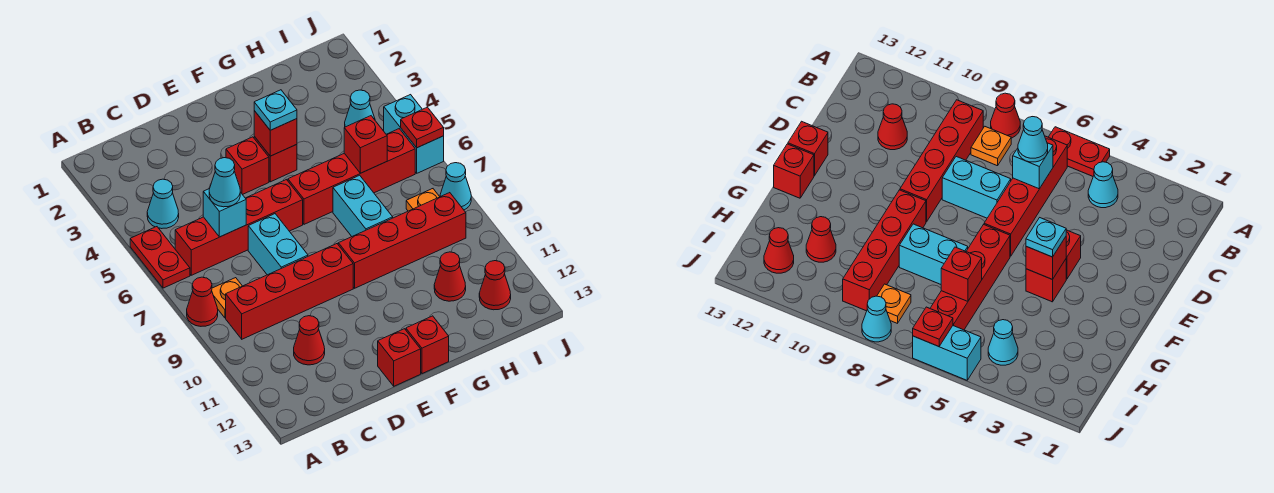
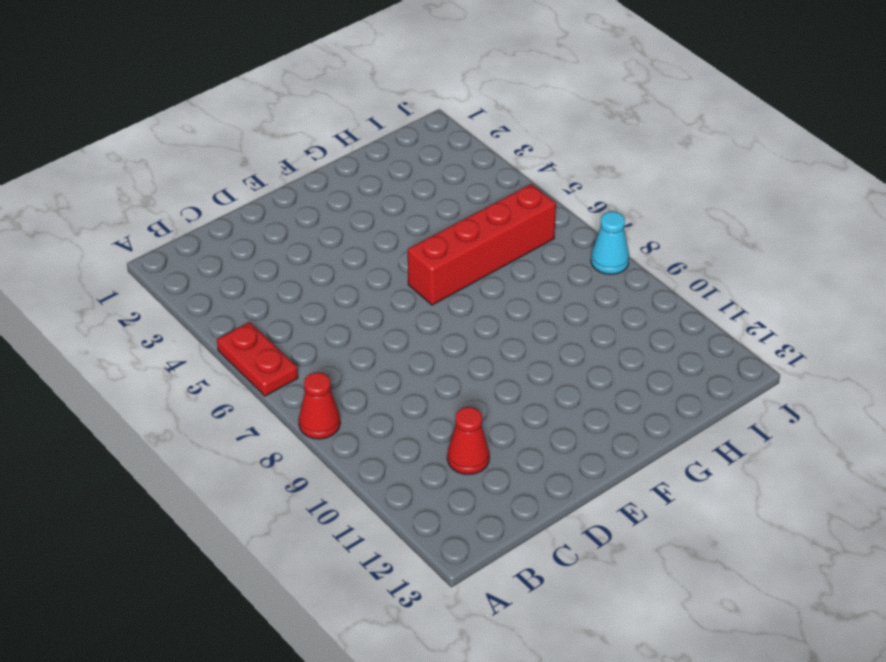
none -> cyan cone B4 level 1
none -> red brick B6:E6 level 1
none -> orange plate B8 level 1

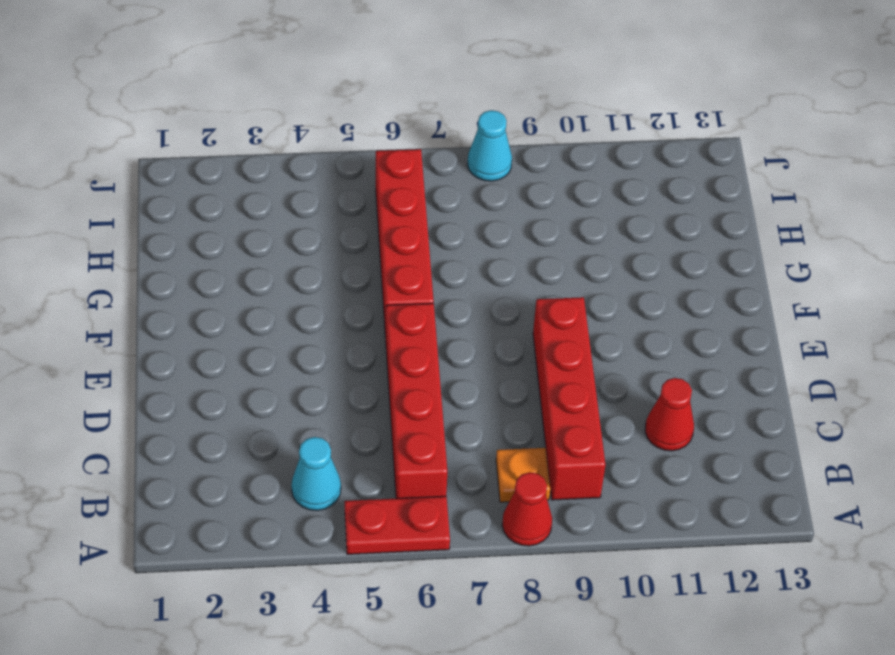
none -> cyan brick D7:D8 level 1
none -> red brick E4 level 1
none -> red brick E13 level 1

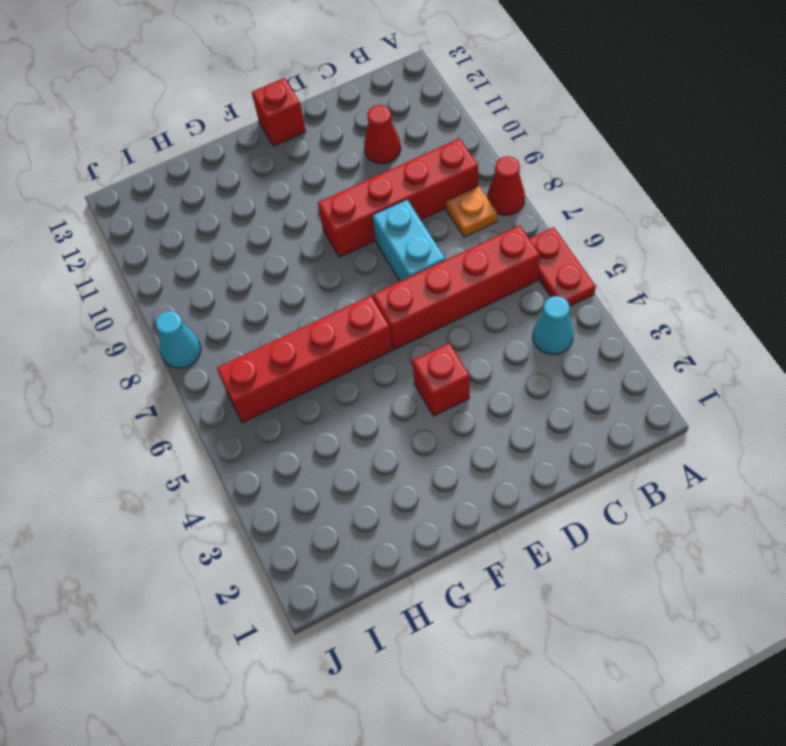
none -> red brick F4 level 1
none -> red brick F9:I9 level 1
none -> red brick F13 level 1

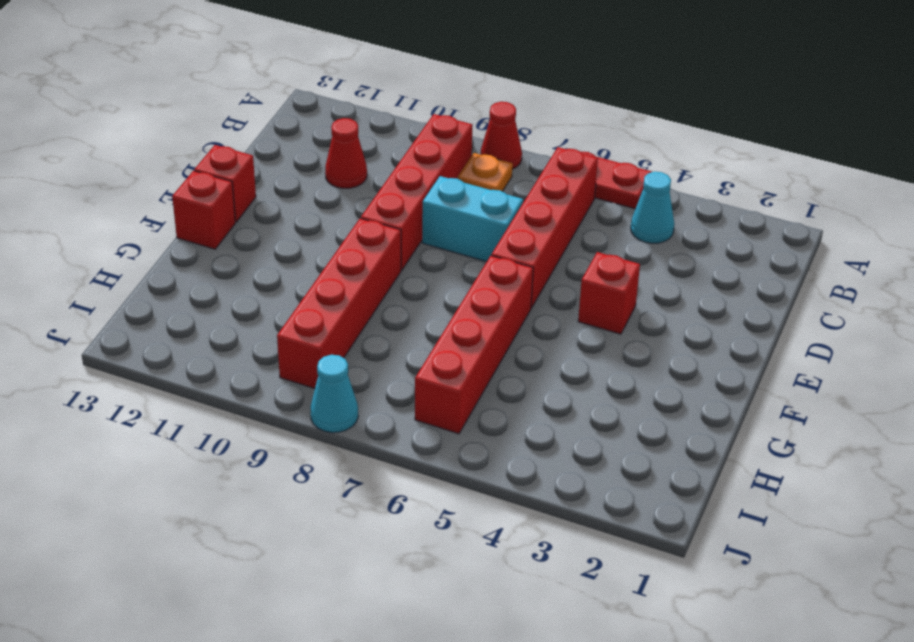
none -> red brick F4 level 1
none -> cyan brick G7:G8 level 1
none -> red cone H11 level 1

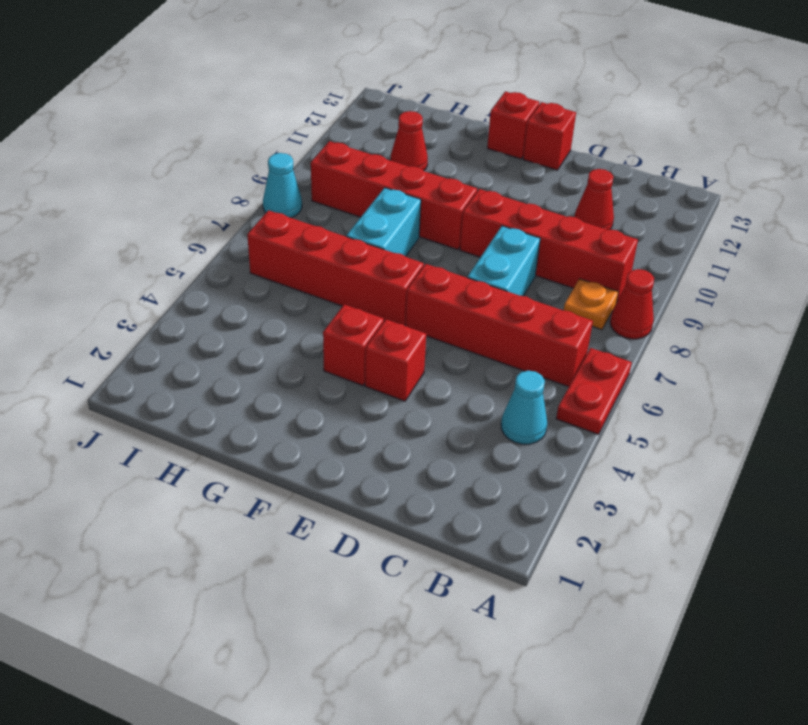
none -> cyan cone I4 level 1
none -> orange plate I8 level 1
none -> red cone I12 level 1

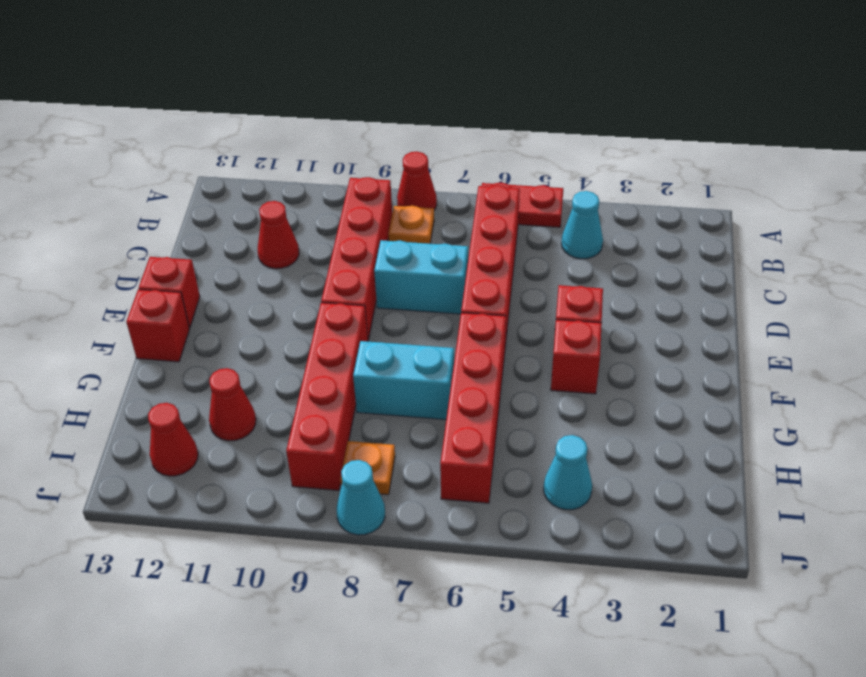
none -> cyan brick J5:J6 level 1
none -> cyan brick C6 level 2
none -> red brick F4 level 2

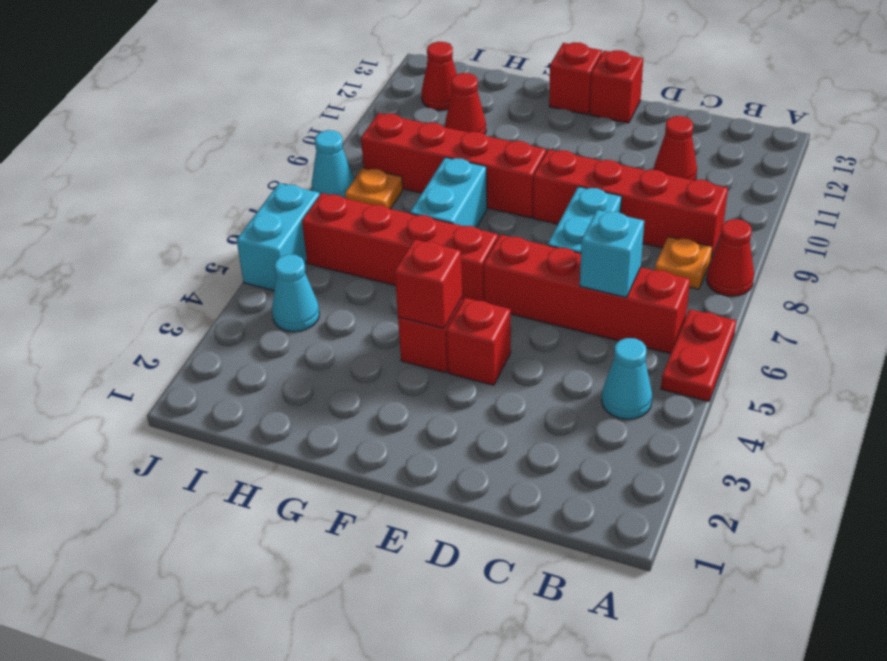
none -> red brick H6 level 2
none -> red plate J6 level 2
none -> cyan cone C6 level 3

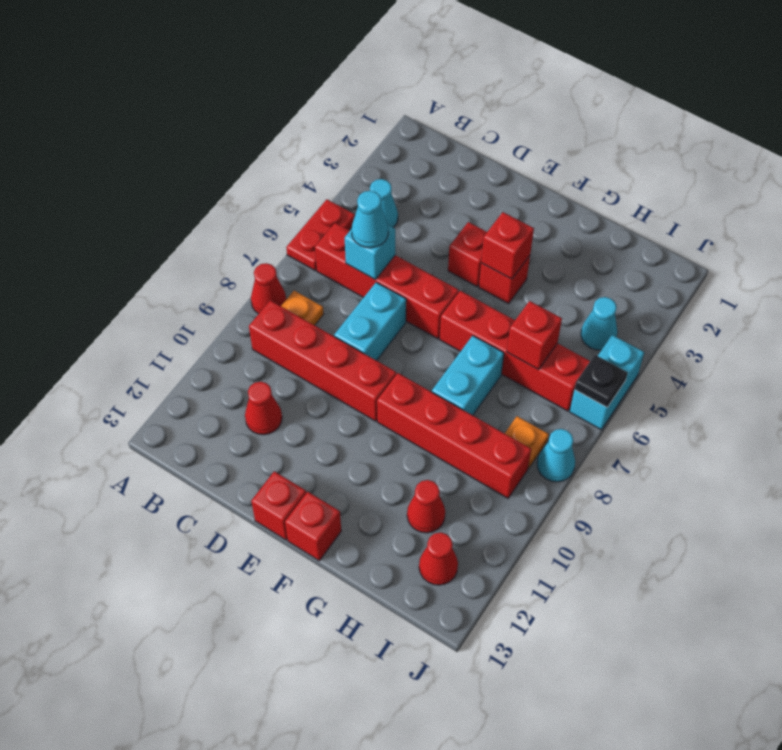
black plate J6 level 2 -> red plate J6 level 2
none -> cyan plate F4 level 3

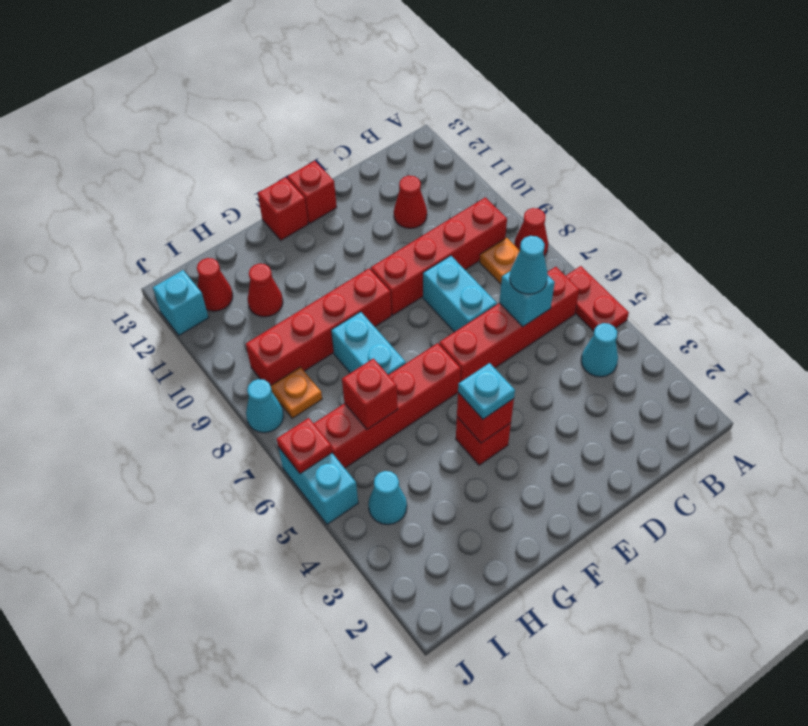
cyan brick J12 level 1 -> none
none -> red brick E4 level 1

